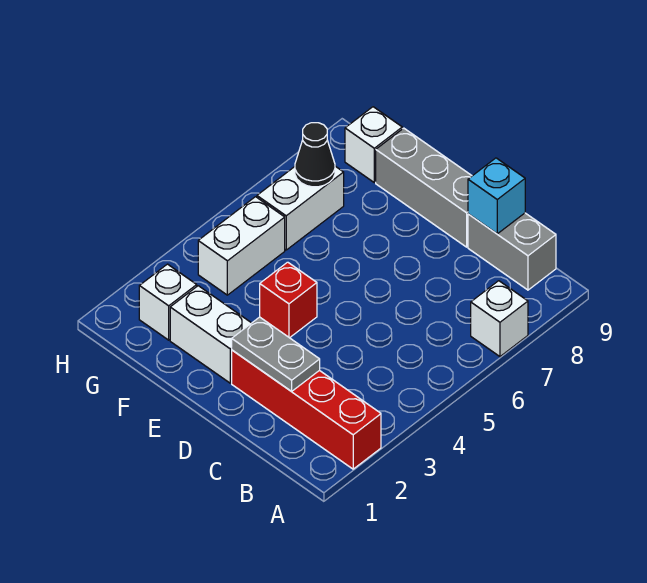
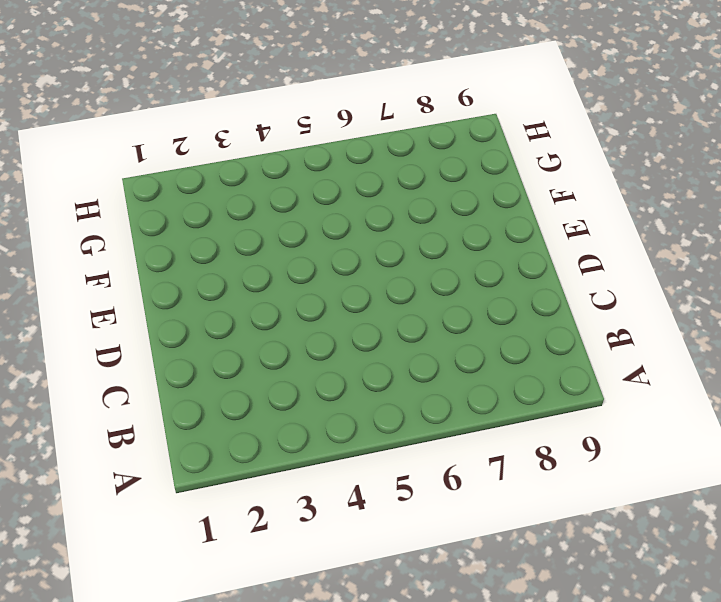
none -> red brick A2:D2 level 1
none -> white brick A7 level 1
none -> grey brick B9:C9 level 1

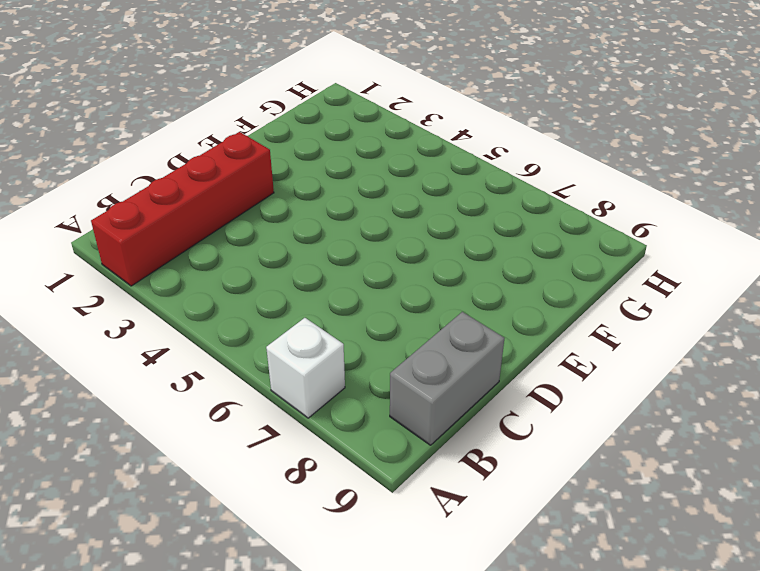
none -> grey brick D9:F9 level 1
none -> white brick E2:F2 level 1
none -> red brick E4 level 1

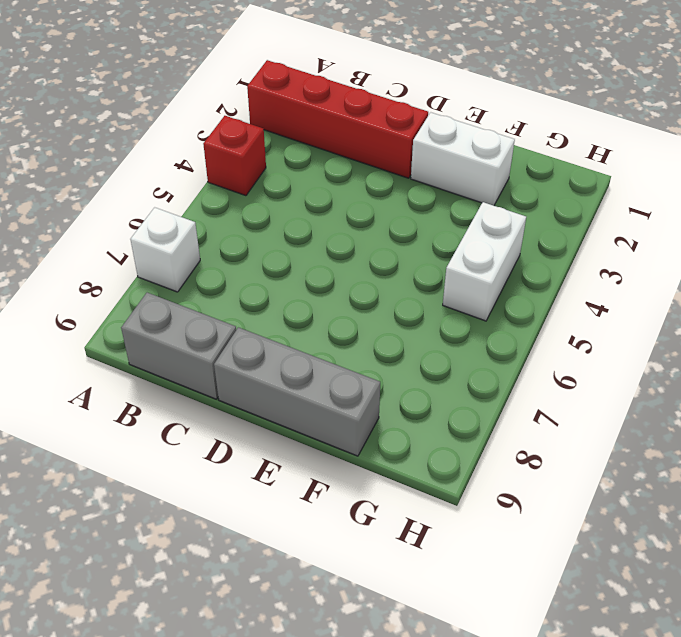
red brick A4 level 1 -> red brick E4 level 1
none -> white brick G2 level 1
none -> white brick G6:G7 level 1
none -> white brick G9 level 1

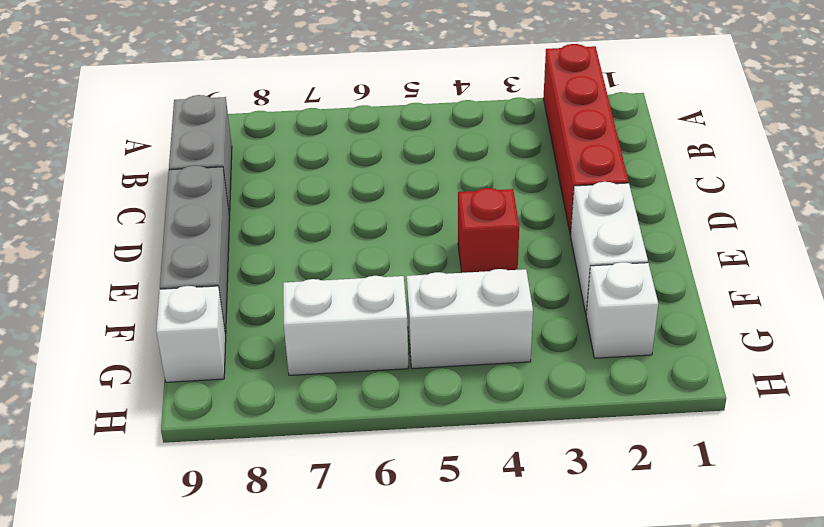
none -> white brick A7 level 1
none -> grey plate C2:D2 level 2
none -> cyan brick C9 level 2

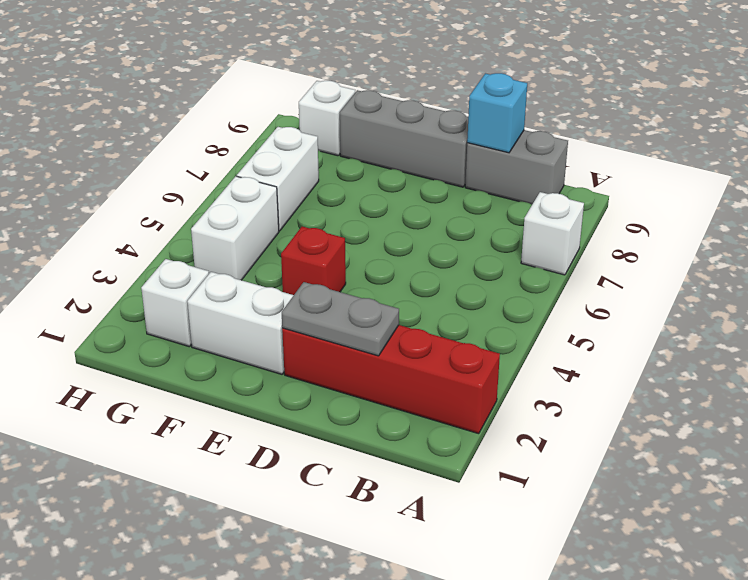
none -> black cone G7 level 2

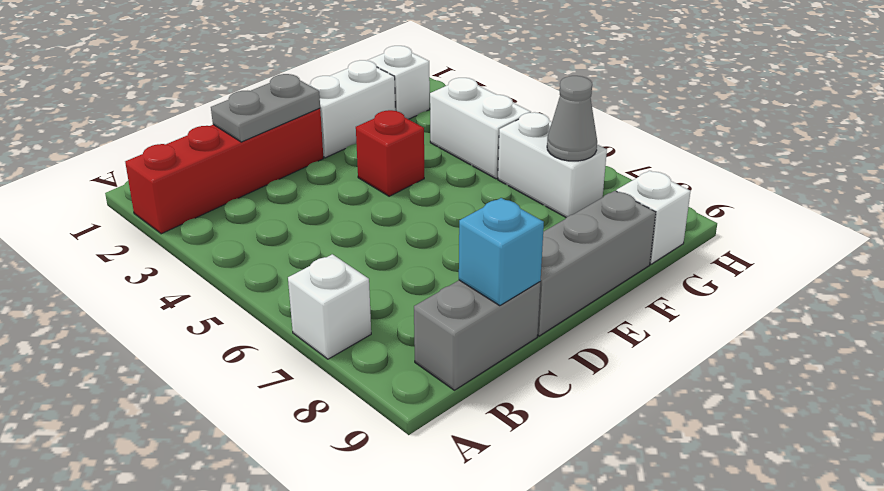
grey cone G7 level 2 -> black cone G7 level 2

